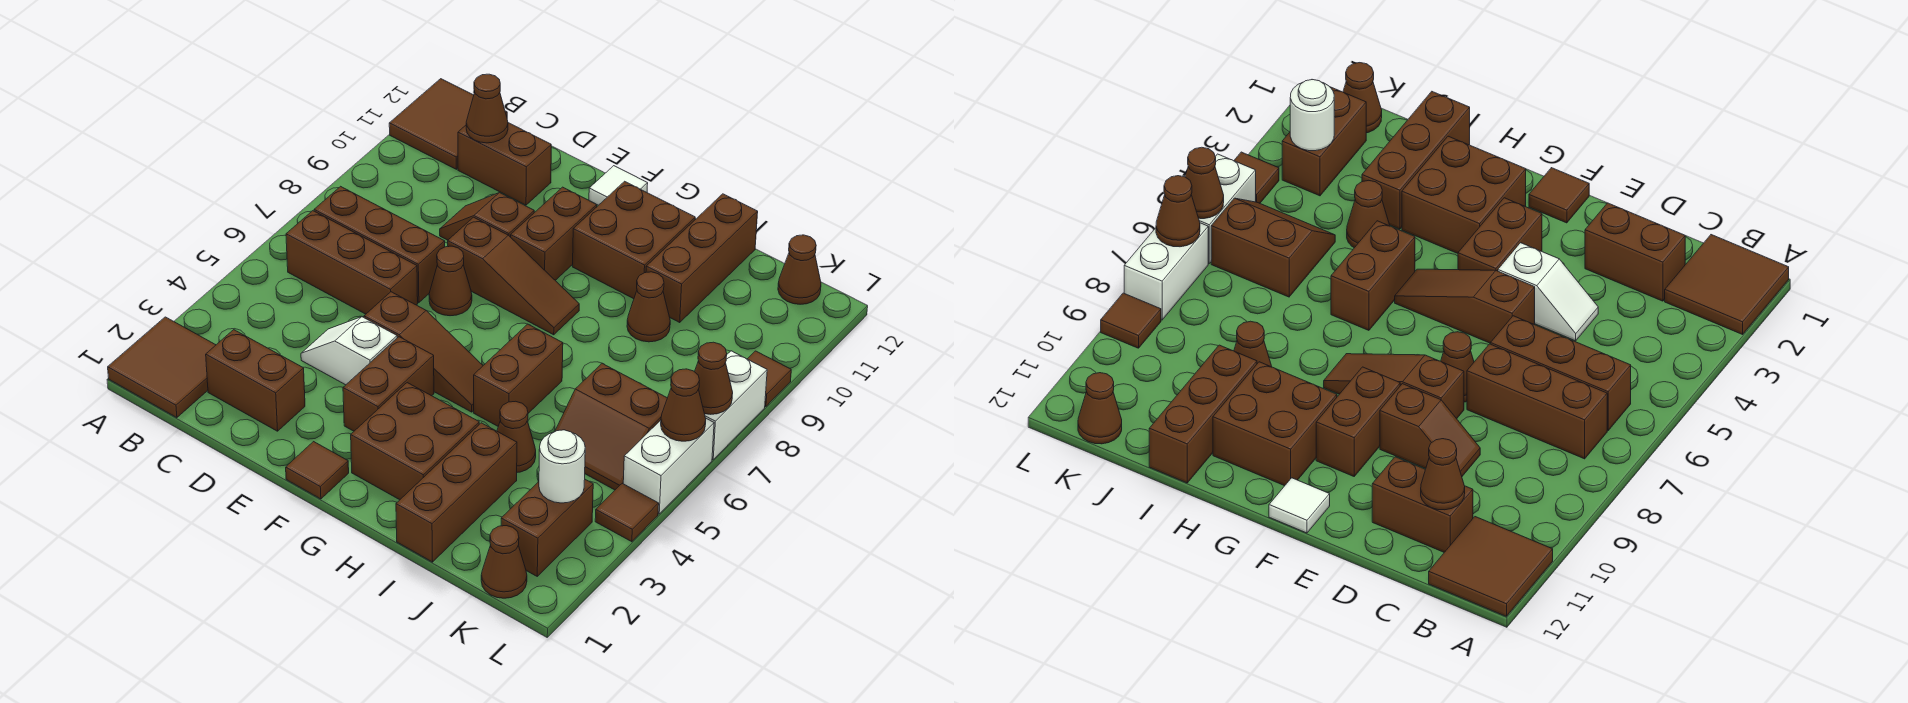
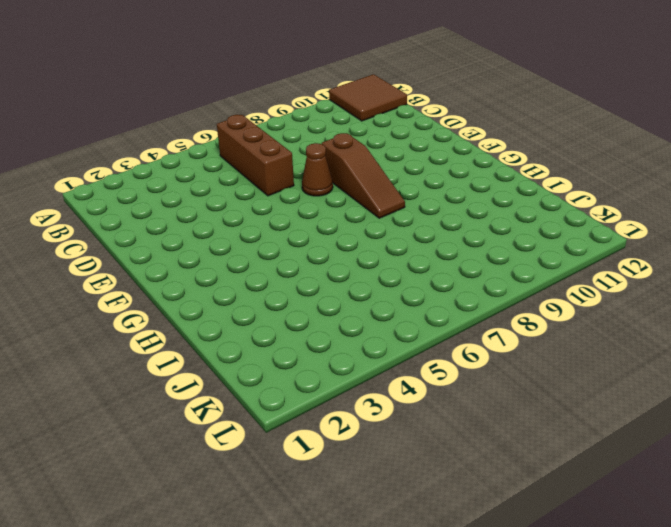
none -> brown tile A1:B2 level 1
none -> brown brick B7:D7 level 1
none -> brown brick C2:D2 level 1
none -> brown brick C11:D11 level 1

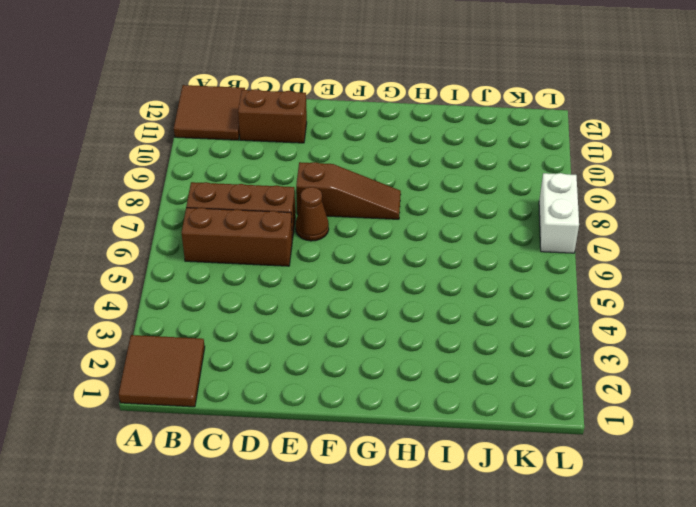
none -> brown brick C2:D2 level 1
none -> white slope D4:E4 level 1 top E
none -> brown slope D9:E9 level 1 top E
none -> brown slope E5:G5 level 1 top E

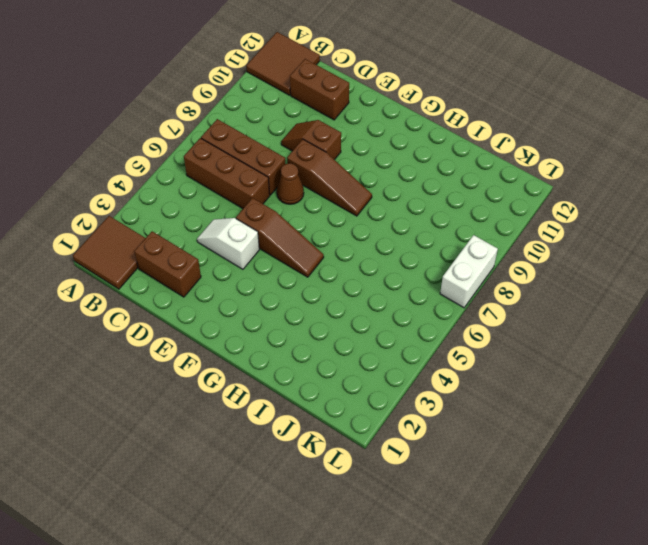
none -> brown tile F1 level 1
none -> brown brick F3:F4 level 1
none -> brown brick F9:F10 level 1
none -> white tile F12 level 1

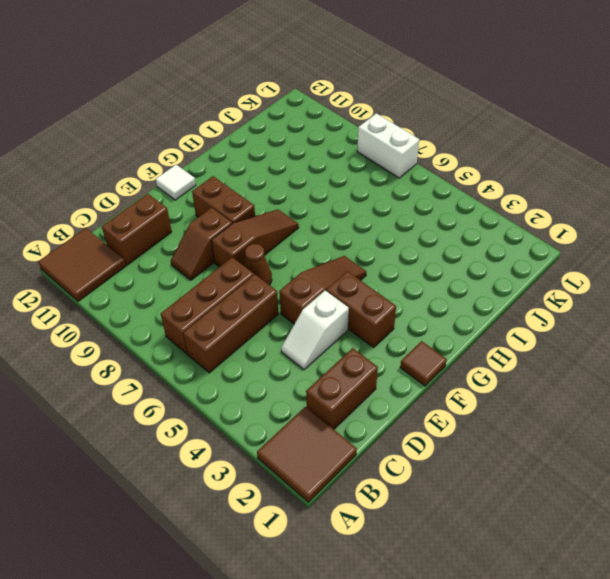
none -> brown brick G2:H3 level 1
none -> brown brick G10:H11 level 1
none -> brown brick H5:H6 level 1
none -> brown brick I1:I3 level 1

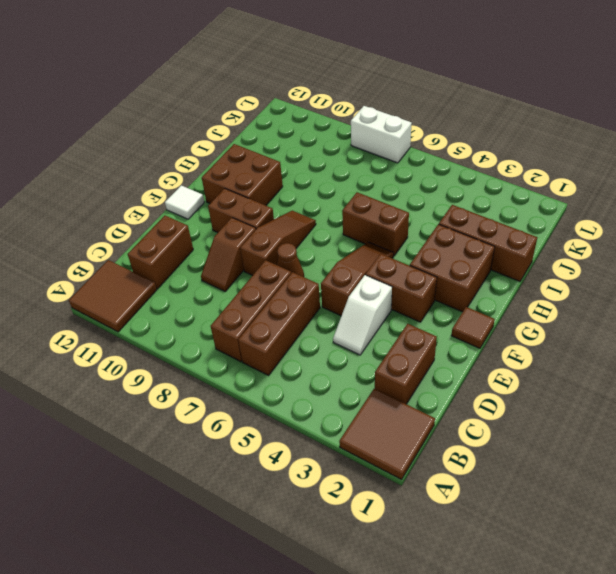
none -> brown cone I4 level 1
none -> brown cone I9 level 1
none -> brown brick I10:I12 level 1
none -> brown slope J5:K6 level 1 top 6

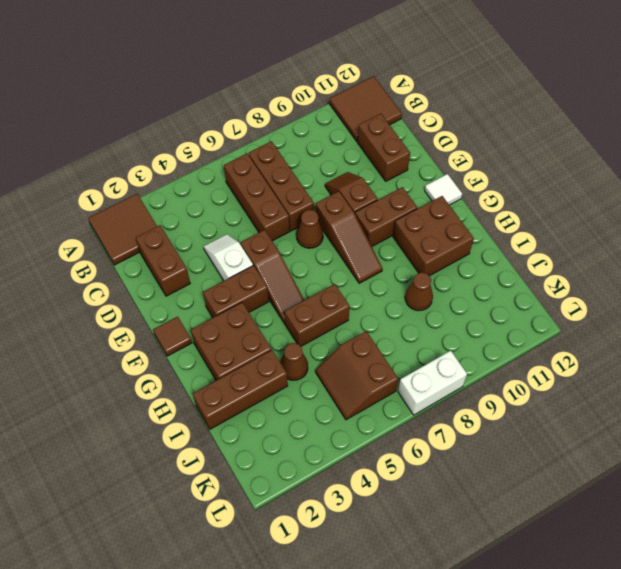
none -> brown brick I10:I12 level 1
none -> brown cone K1 level 1
none -> brown brick K2:K3 level 1
none -> brown cone K12 level 1

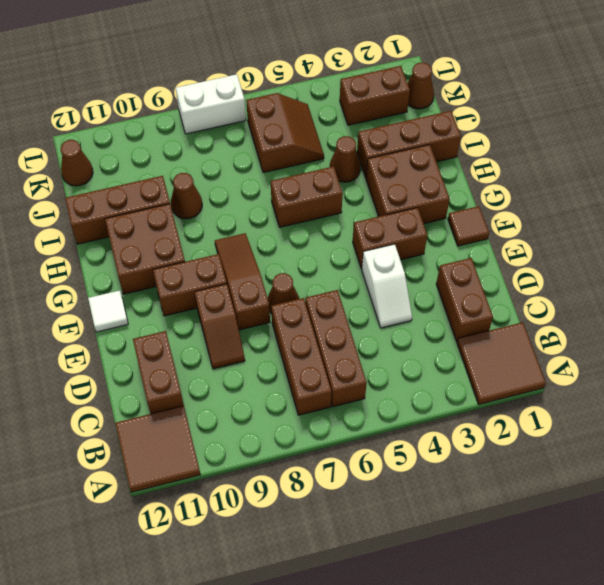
none -> brown slope E5:G5 level 1 top E
none -> brown tile L4 level 1
none -> white brick L5:L6 level 1
none -> brown tile L9 level 1

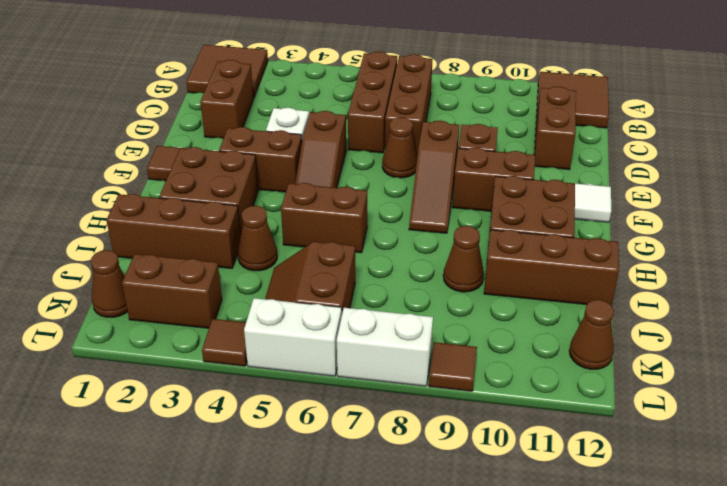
none -> brown cone C11 level 2
none -> white round brick K3 level 2
none -> brown cone L6 level 2
none -> brown cone L7 level 2

